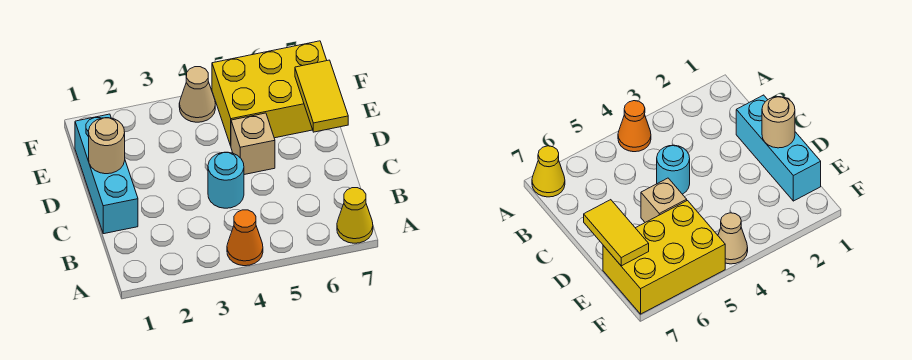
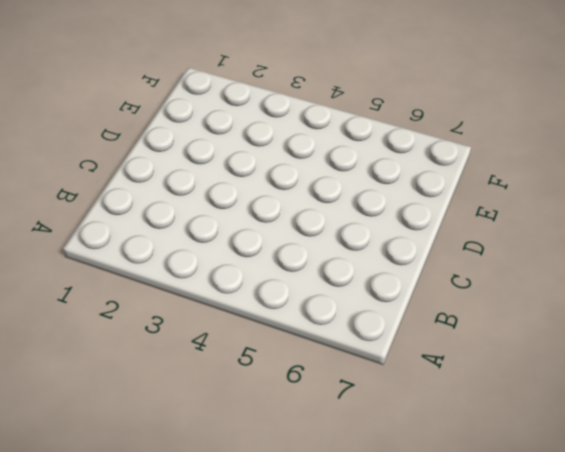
none -> orange cone A4 level 1
none -> yellow cone A7 level 1

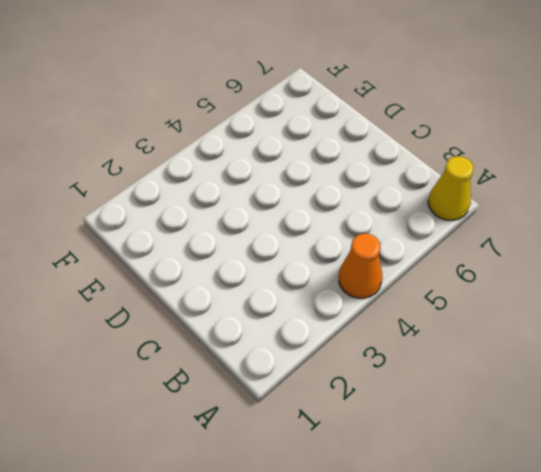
none -> cyan brick C1:E1 level 1
none -> cyan round brick C4 level 1

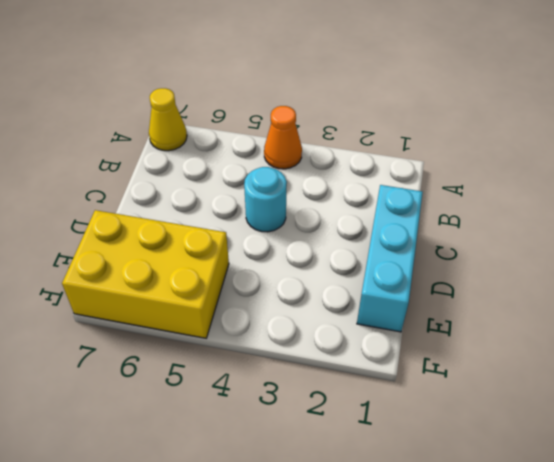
none -> tan brick D5 level 1
none -> tan cone F4 level 1

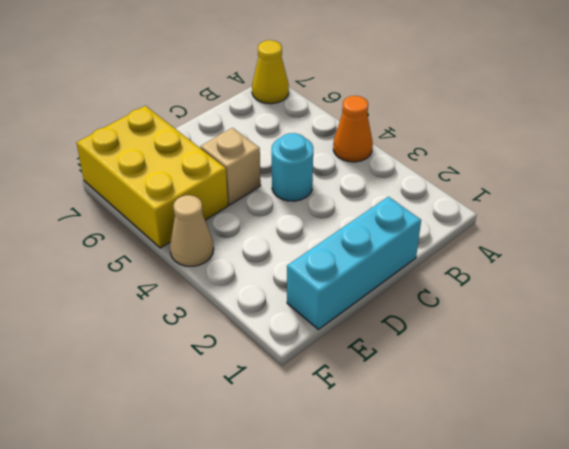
none -> tan round brick D1 level 2
none -> yellow tile D7:E7 level 2

